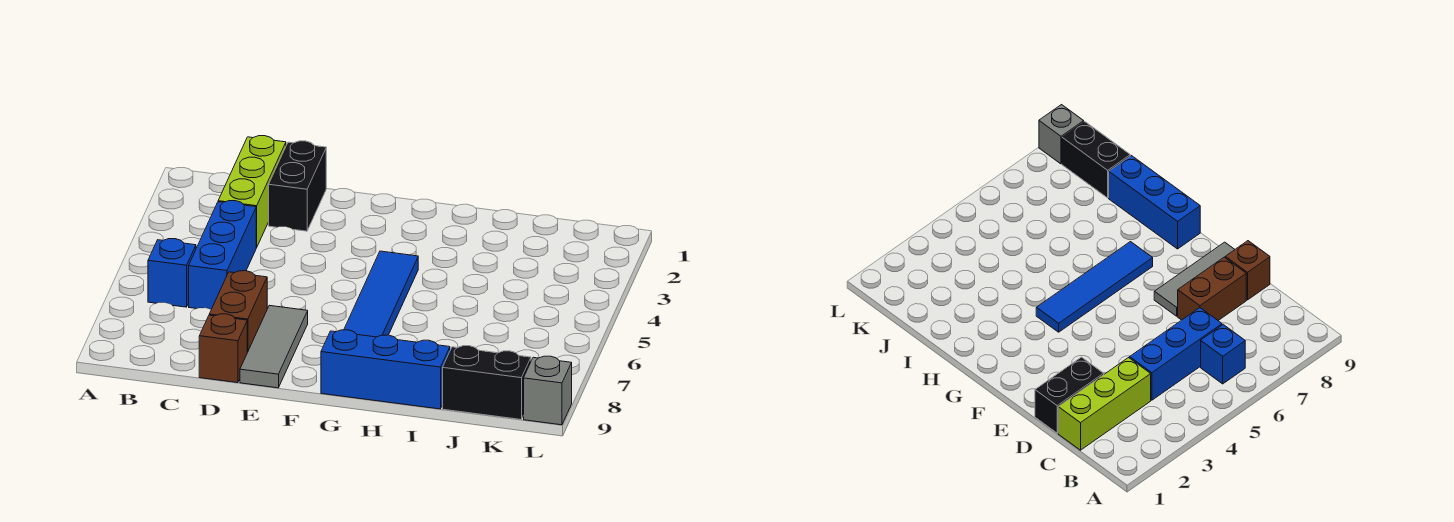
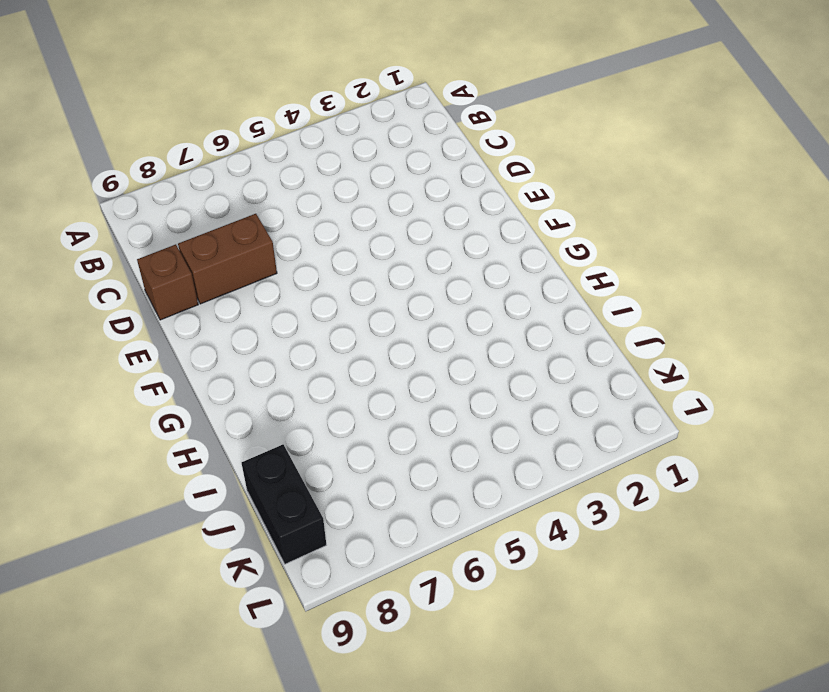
none -> blue brick B6 level 1
none -> lime brick C1:C3 level 1

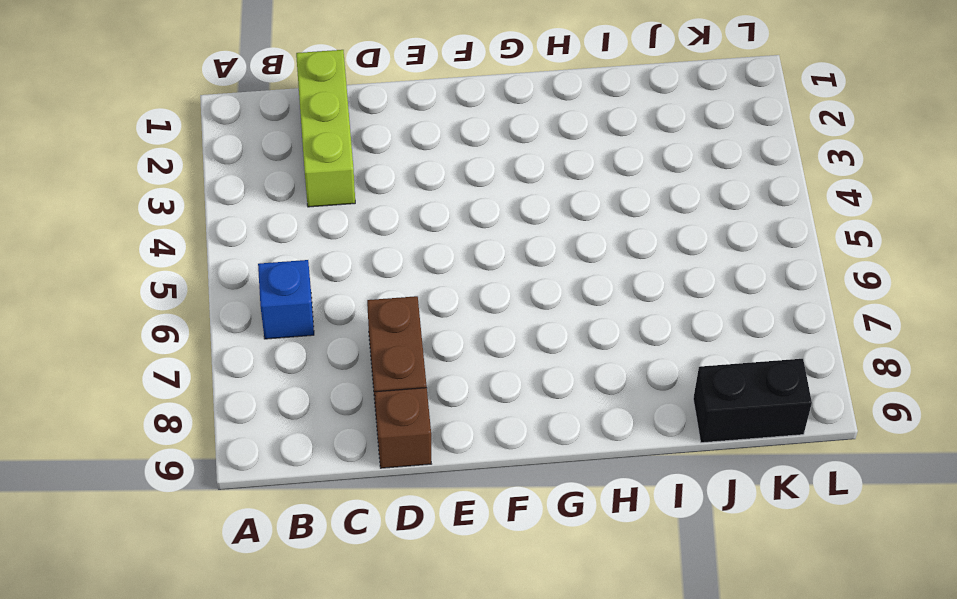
none -> blue brick C4:C6 level 1
none -> black brick D1:D2 level 1

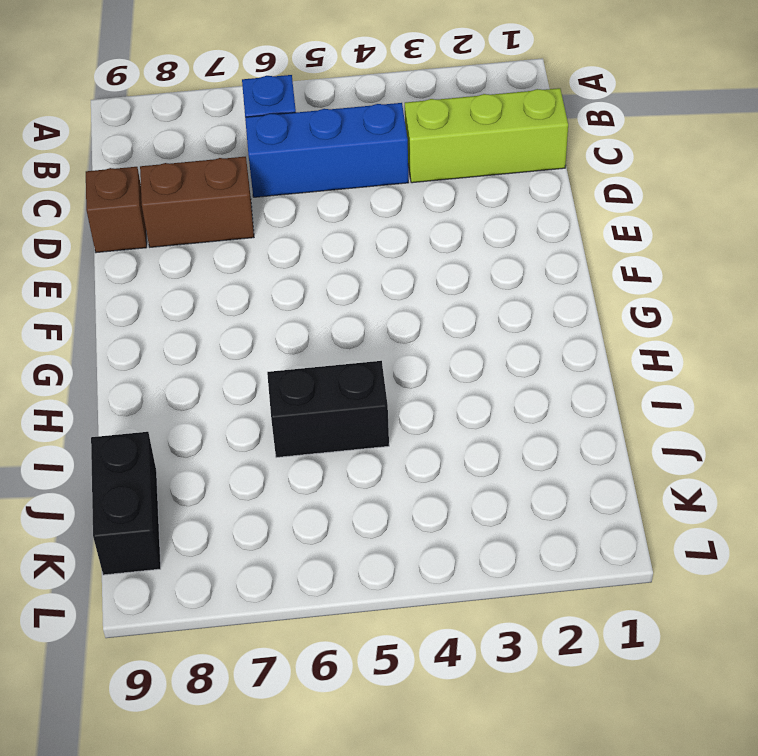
black brick I5:I6 level 1 -> black brick D1:D2 level 1
none -> grey tile E7:E9 level 1
none -> blue tile G4:G7 level 1

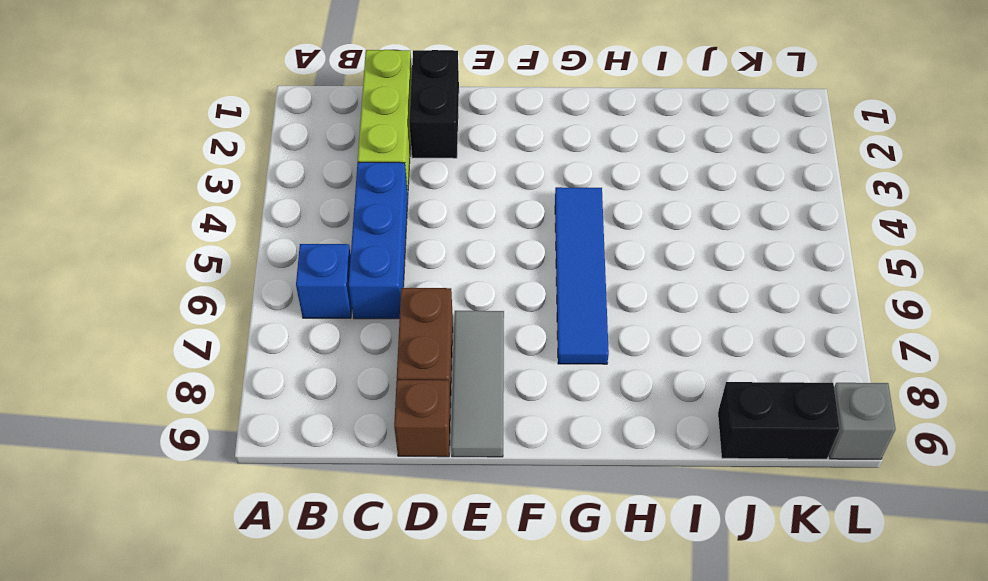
none -> blue brick G9:I9 level 1

